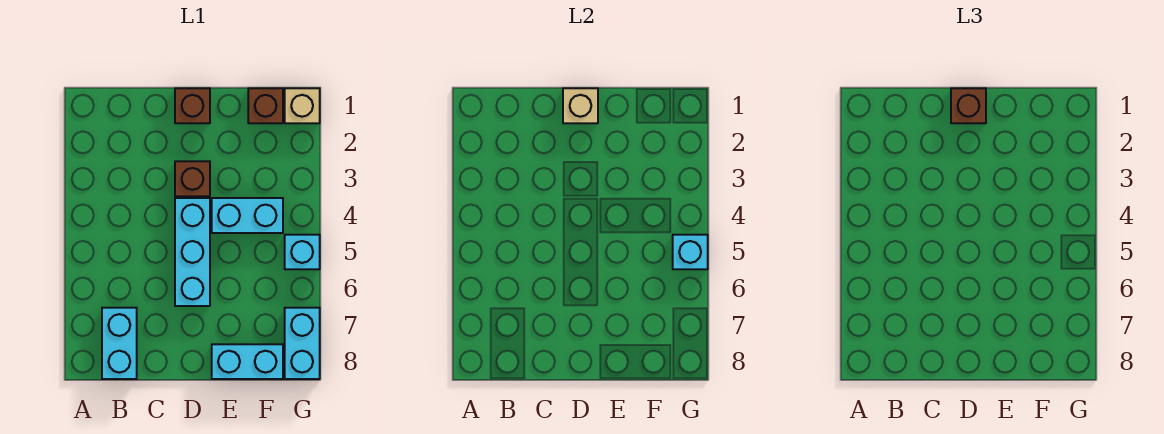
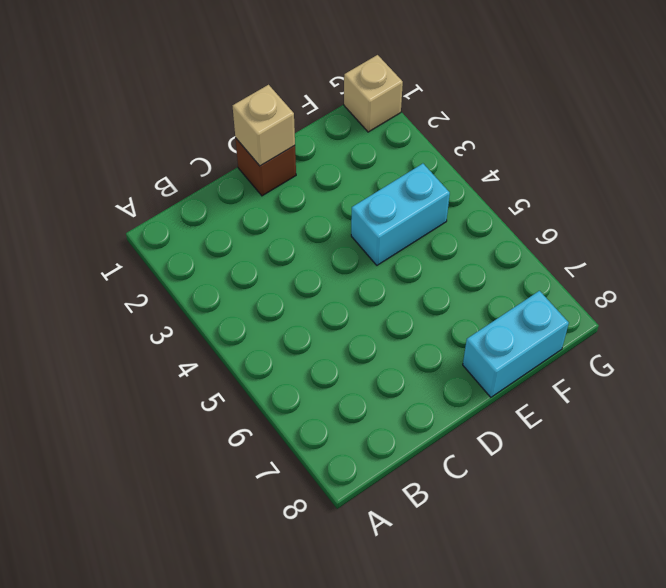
none -> cyan brick B7:B8 level 1
none -> brown brick D3 level 1
none -> cyan brick D4:D6 level 1

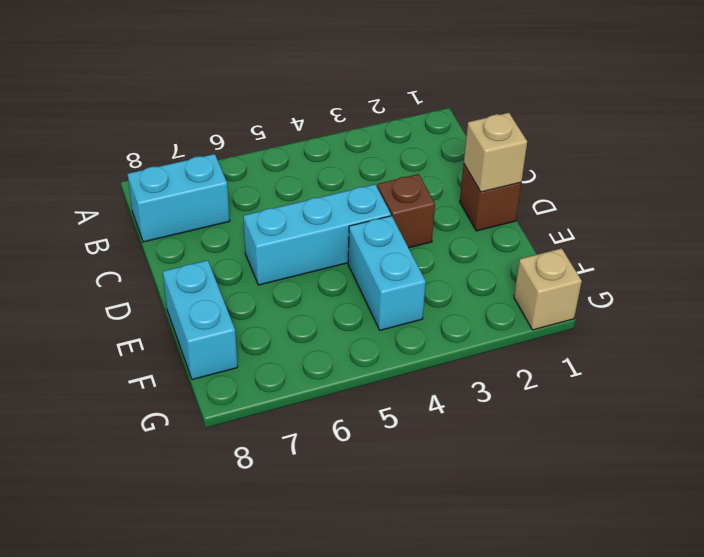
none -> brown brick F1 level 1
none -> cyan brick G5 level 1
none -> cyan brick G7:G8 level 1

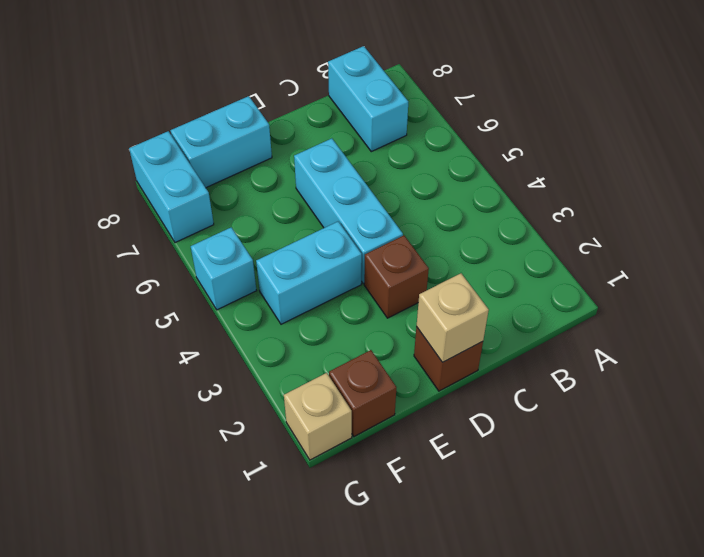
none -> cyan brick G5 level 2
none -> brown brick D1 level 3

